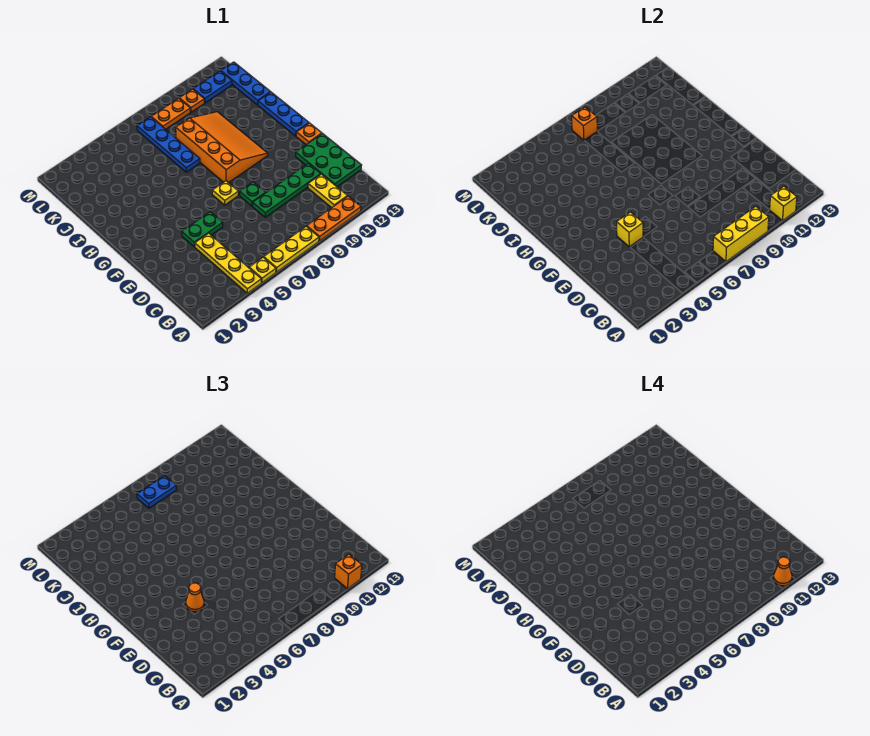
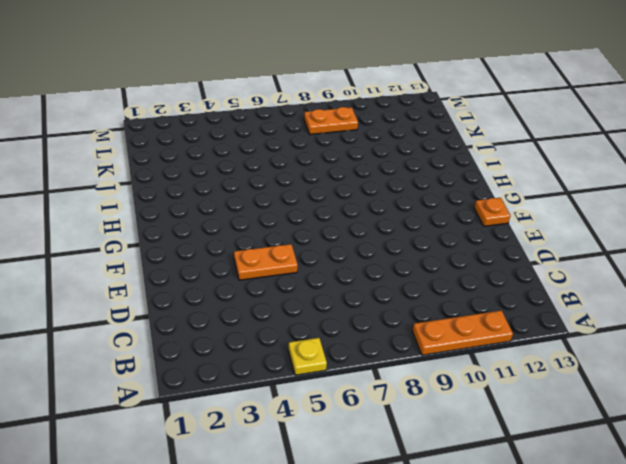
orange plate E4:E5 level 1 -> green plate E4:E5 level 1
none -> yellow plate A4:D4 level 1
none -> yellow plate A6:A8 level 1
none -> yellow plate B11:C11 level 1

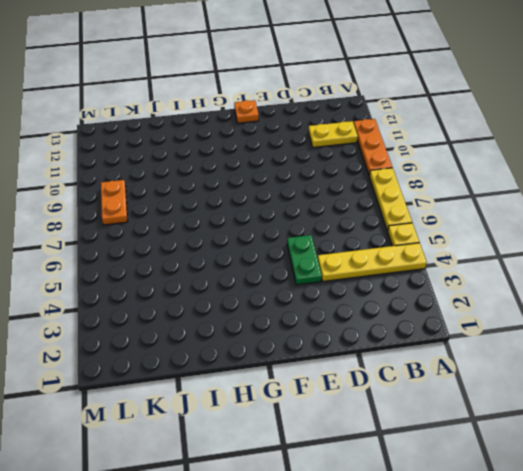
none -> green plate C12:E13 level 1
none -> green plate D8:D11 level 1
none -> green plate E8 level 1

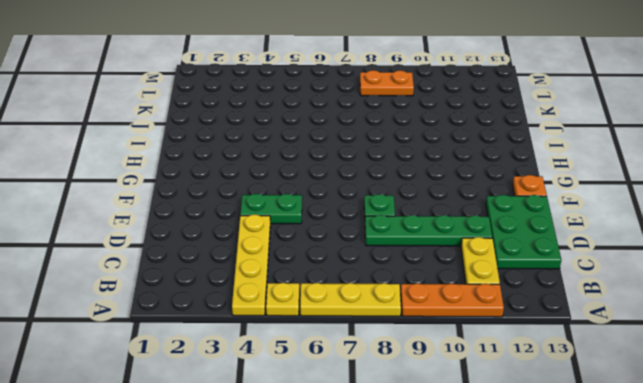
none -> yellow plate F7 level 1
none -> orange slope G8:J10 level 1 top 8
none -> blue plate G13:I13 level 1

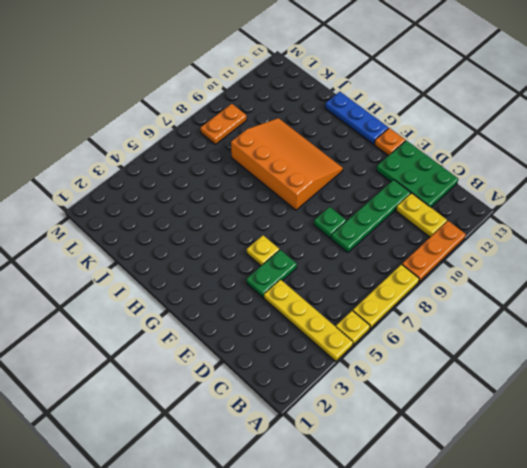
yellow plate F5 level 1 -> yellow plate F7 level 1
none -> blue plate I7:L7 level 1
none -> blue plate J13:L13 level 1
none -> orange plate L10 level 1

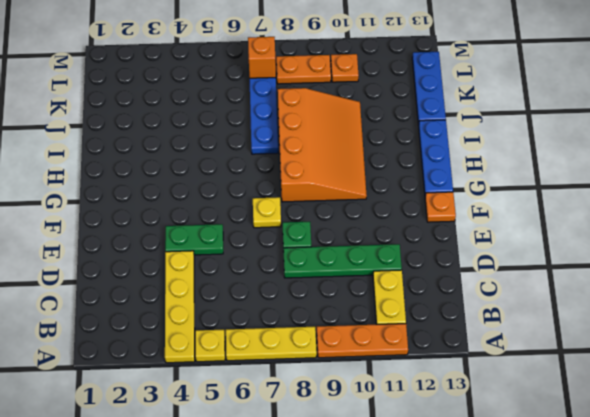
none -> green plate C12:E13 level 1
none -> blue plate L11:L12 level 1
none -> yellow brick A7:A9 level 2

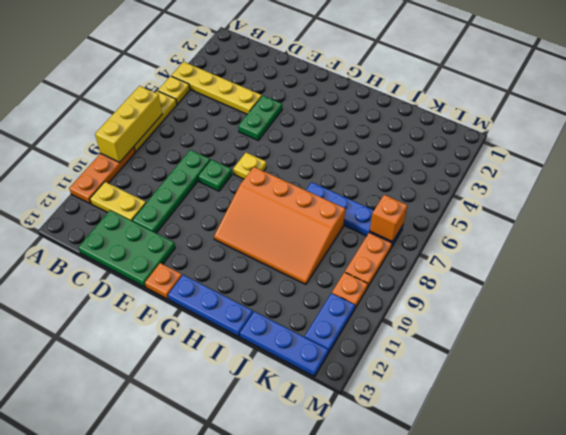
none -> yellow brick A11 level 2
none -> yellow brick E4 level 2
none -> orange brick A11 level 3

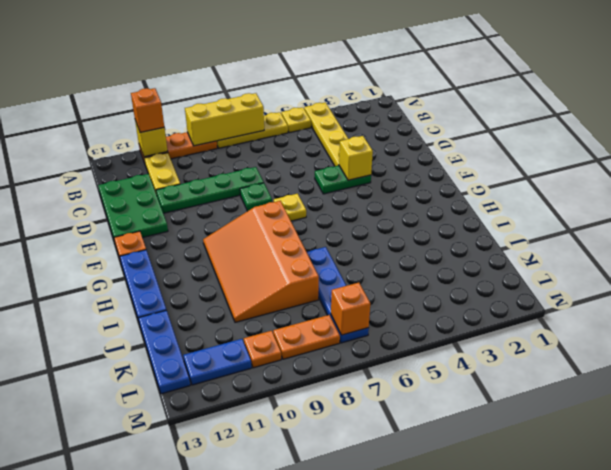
none -> orange cone E4 level 3
none -> blue plate L7:L8 level 3
none -> orange cone A11 level 4

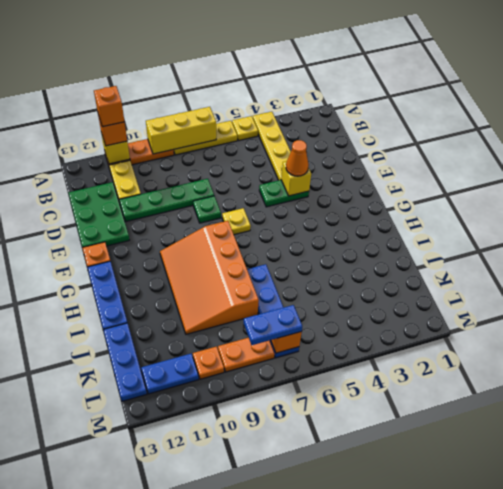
orange brick A11 level 4 -> orange cone A11 level 4

